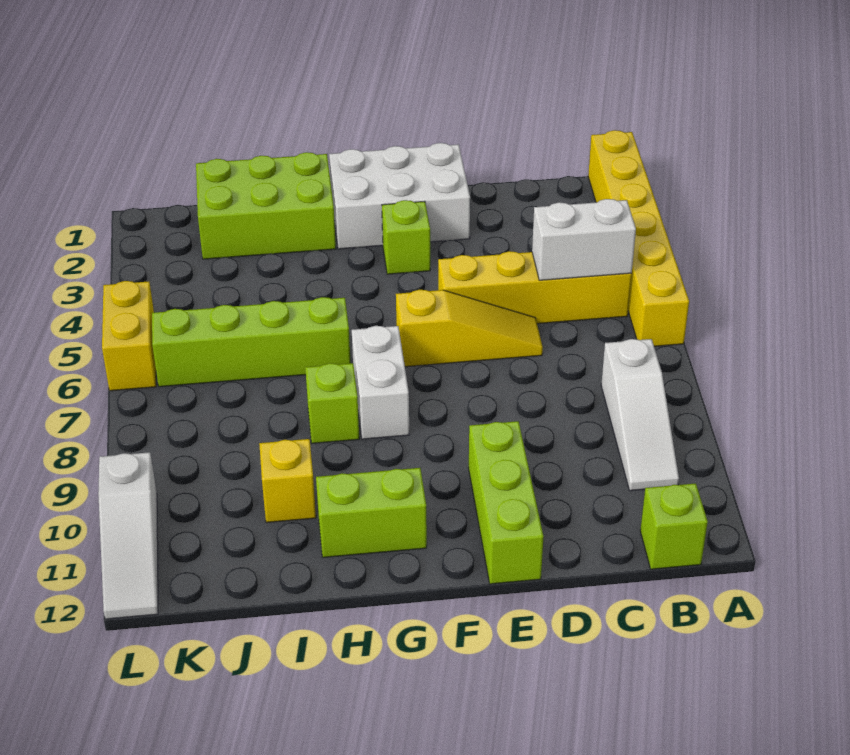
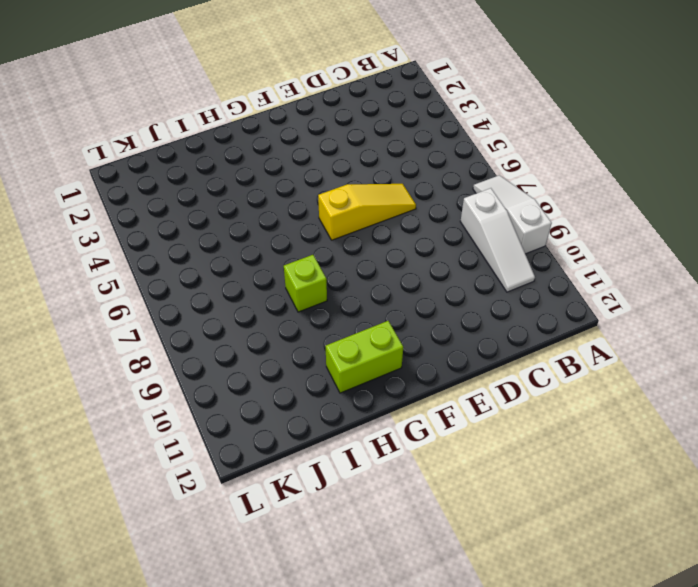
white slope A7:A9 level 1 top 9 -> white slope L10:L12 level 1 top 10
none -> yellow brick A1:A6 level 1
none -> yellow brick B5:E5 level 1
none -> lime brick B12 level 1

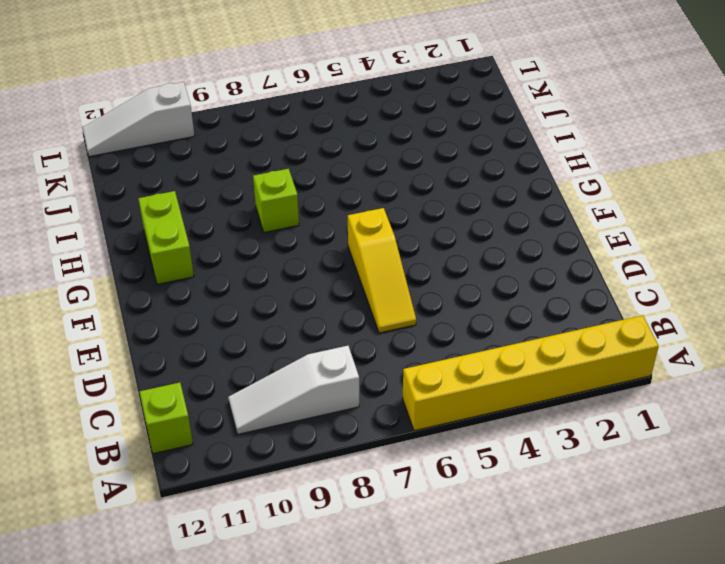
none -> yellow brick B5:E5 level 1
none -> white brick E1:G2 level 1
none -> lime brick E10:E12 level 1

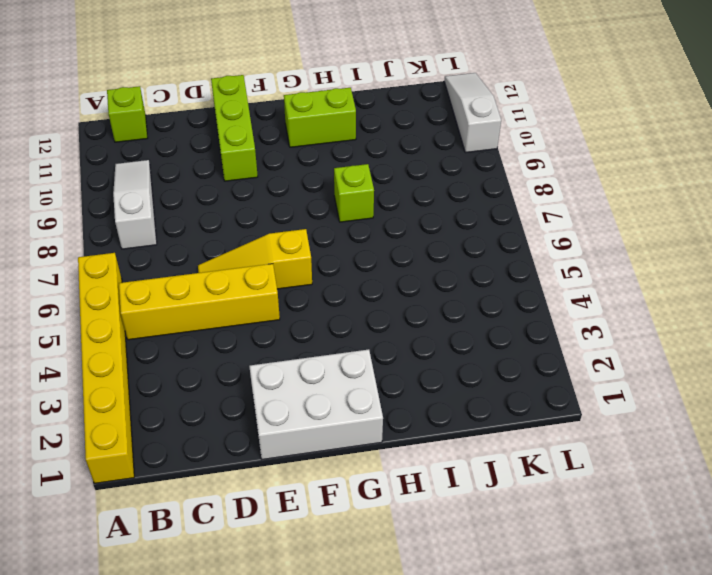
none -> lime brick F3 level 1
none -> white brick G7:G8 level 1
none -> lime brick H1:J2 level 1

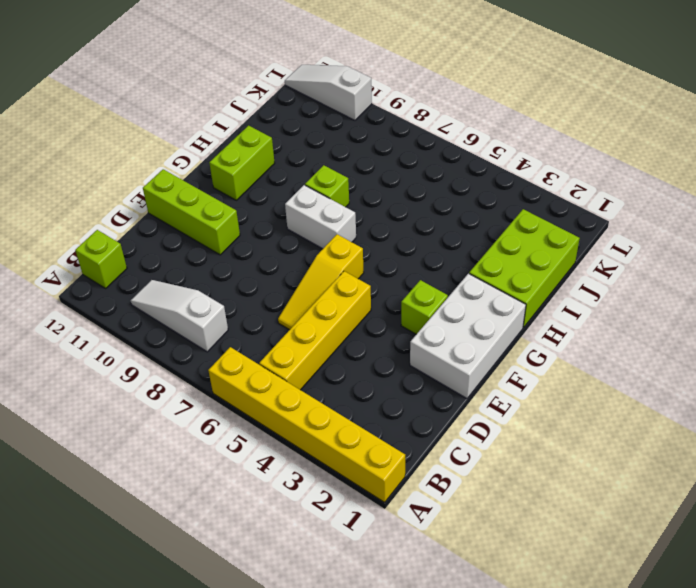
none -> lime brick H6:K6 level 1
none -> yellow brick I10 level 1
none -> yellow brick L5:L6 level 1

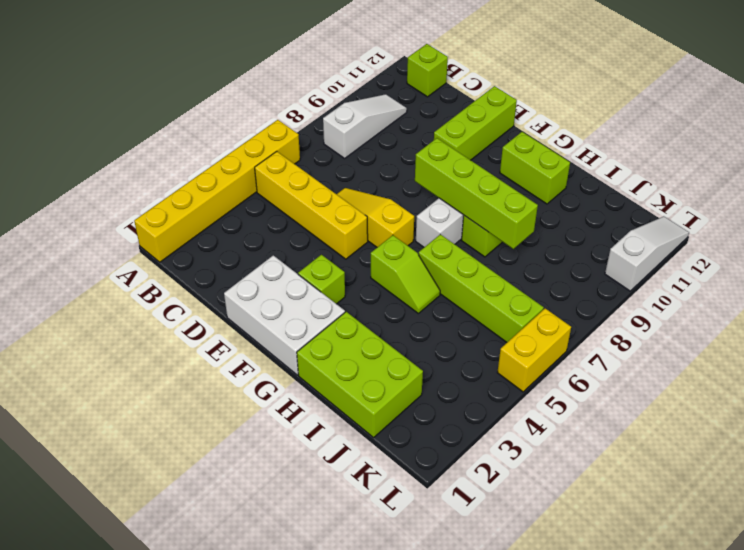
lime brick F8:I8 level 2 -> none
lime slope G5:H5 level 1 top G -> none
none -> yellow brick I10 level 1
none -> white brick B5:C5 level 2

